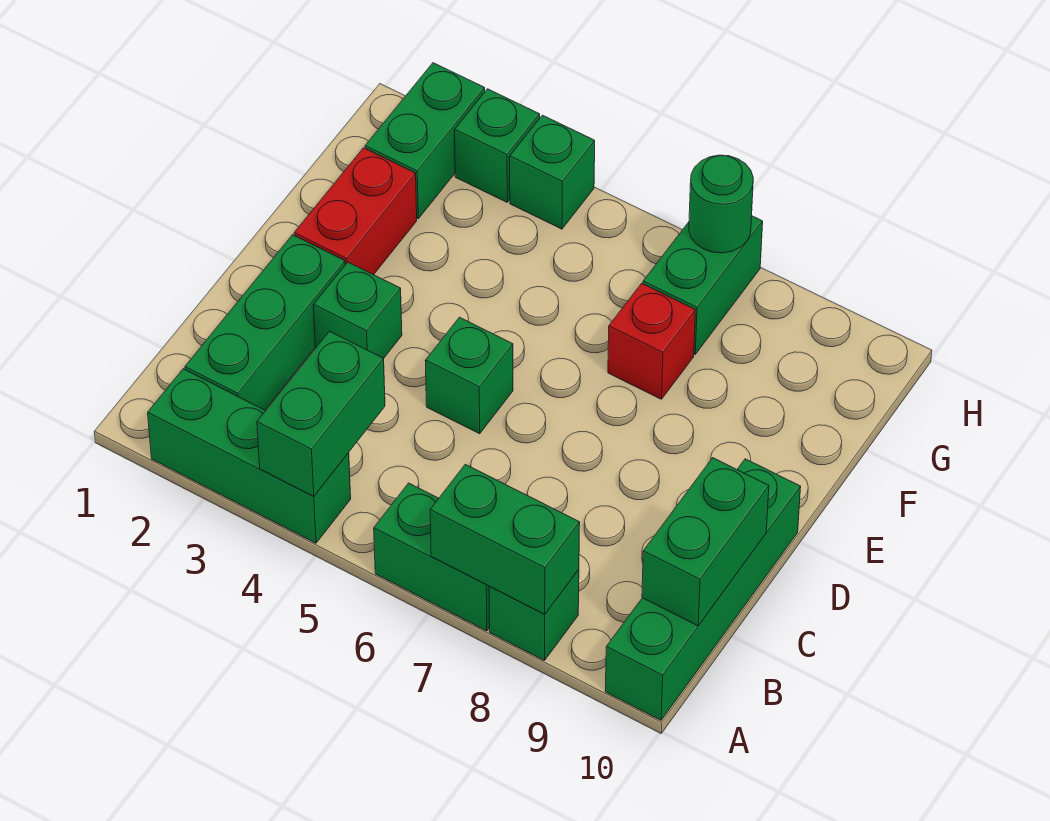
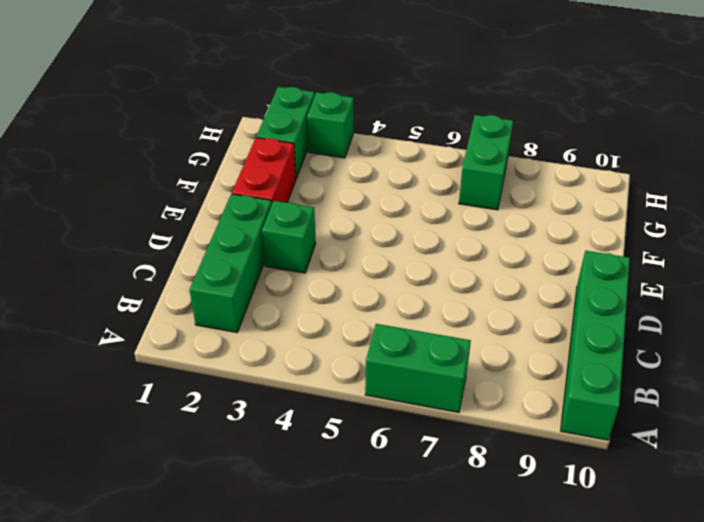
none -> green brick A2:A4 level 1
none -> green brick A8 level 1
none -> green brick D5 level 1

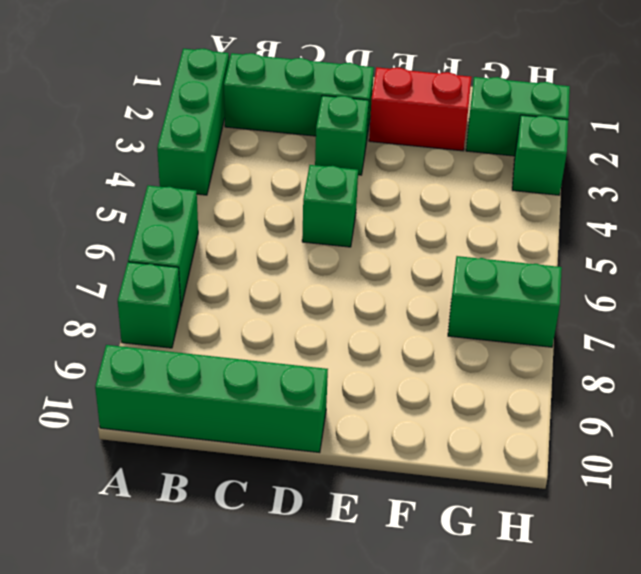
none -> red brick F7 level 1
none -> green brick H4 level 1
none -> green brick A4:B4 level 2

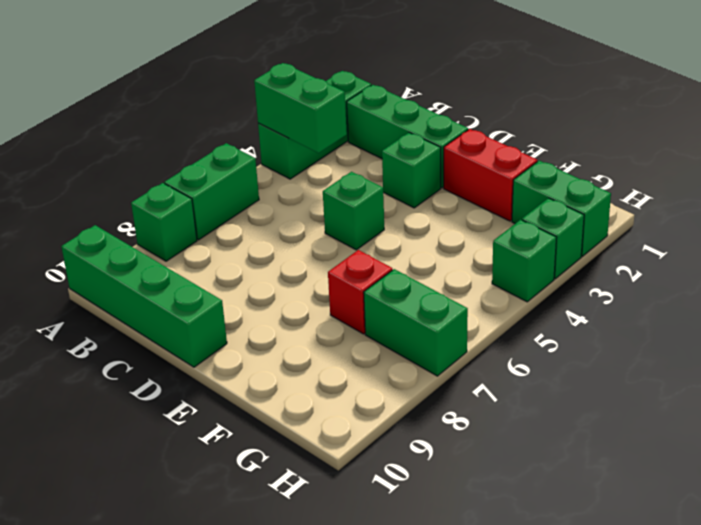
none -> green brick A7:A8 level 2
none -> green brick B10:C10 level 2
none -> green round brick H7 level 2

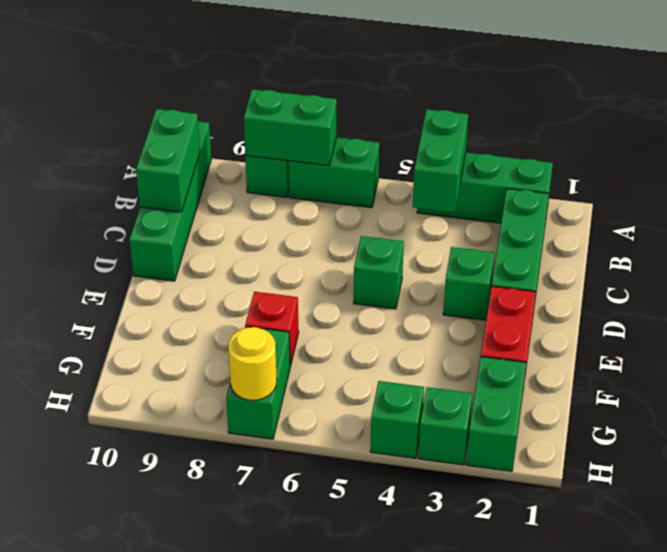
yellow round brick H7 level 2 -> green round brick H7 level 2

